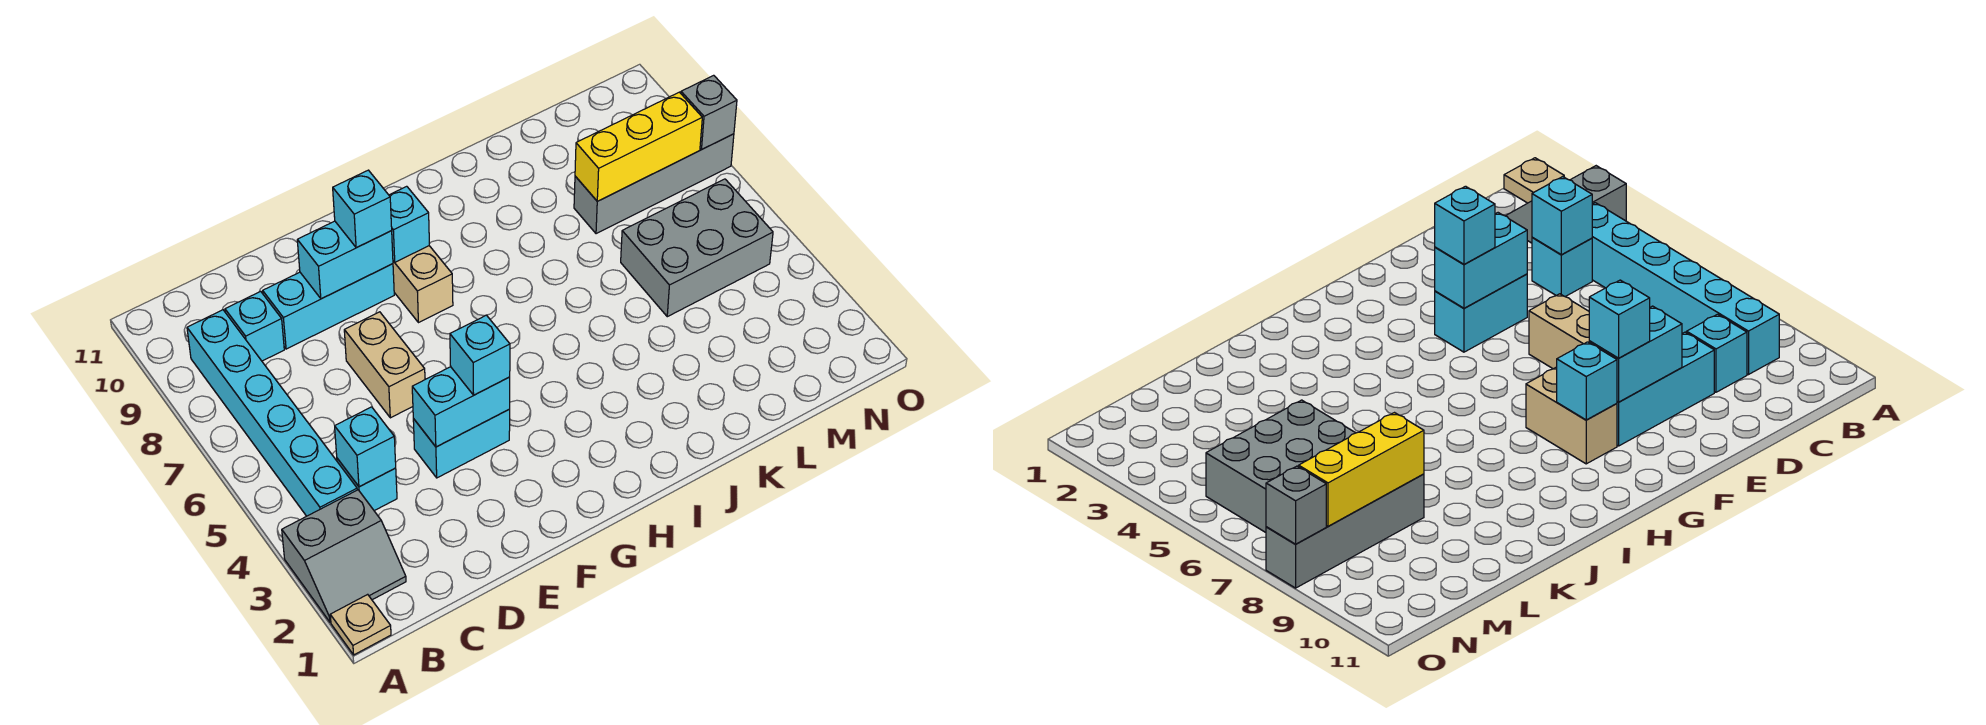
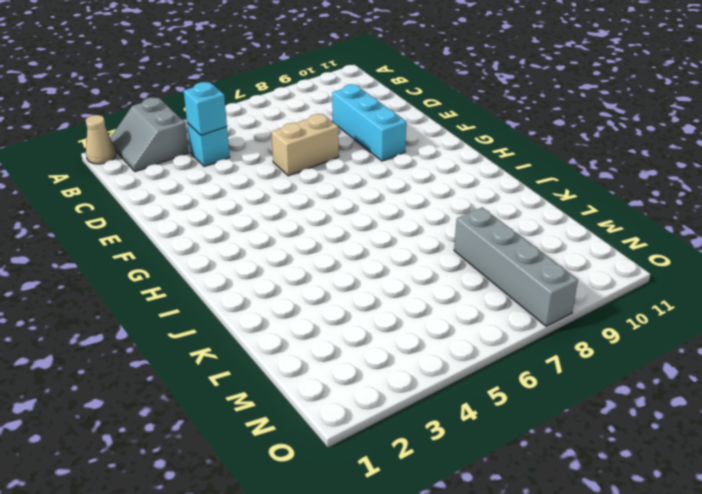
tan cone A1 level 1 -> tan plate A1 level 1
none -> cyan brick B4:B9 level 1
none -> cyan brick C9 level 1
none -> cyan brick E4:F4 level 1

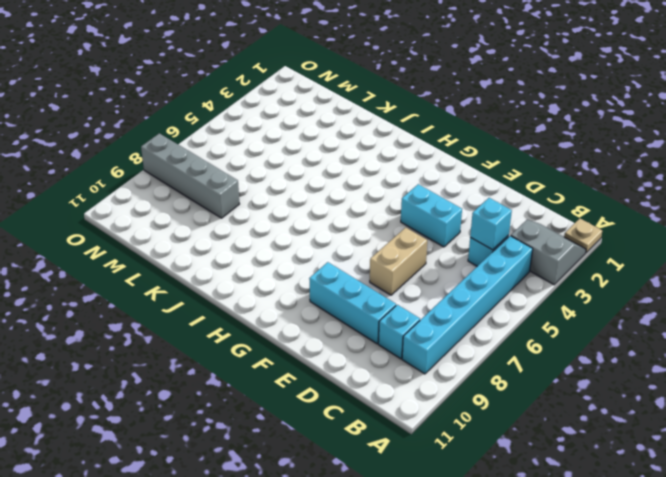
none -> tan brick G8:G9 level 1
none -> grey brick L5:N6 level 1
none -> cyan brick E4:F4 level 2

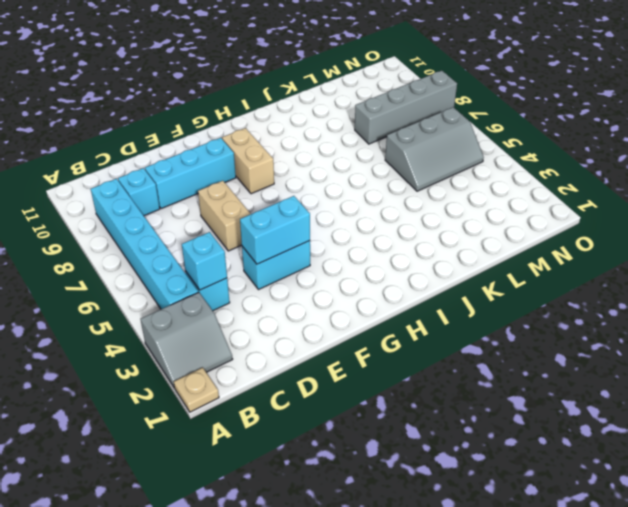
grey slope L5:N6 level 1 top 6 -> grey brick L5:N6 level 1
none -> cyan brick E9:F9 level 2
none -> cyan brick G9 level 2
none -> yellow brick L8:N8 level 2

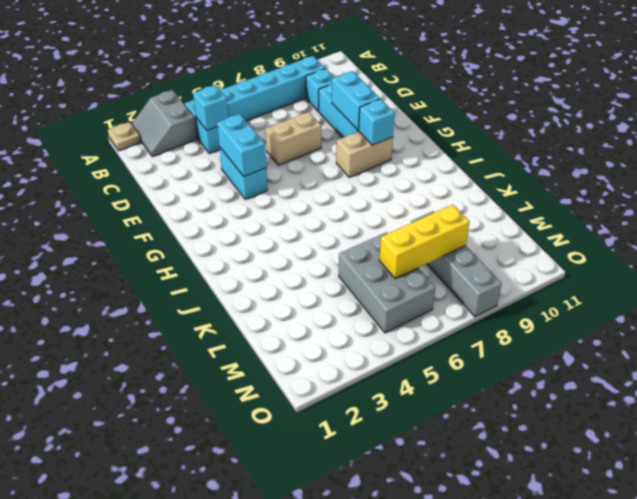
yellow brick M6:M8 level 2 -> yellow brick L8:N8 level 2
none -> grey brick O8 level 2
none -> cyan brick F4 level 3
none -> cyan brick F9 level 3

